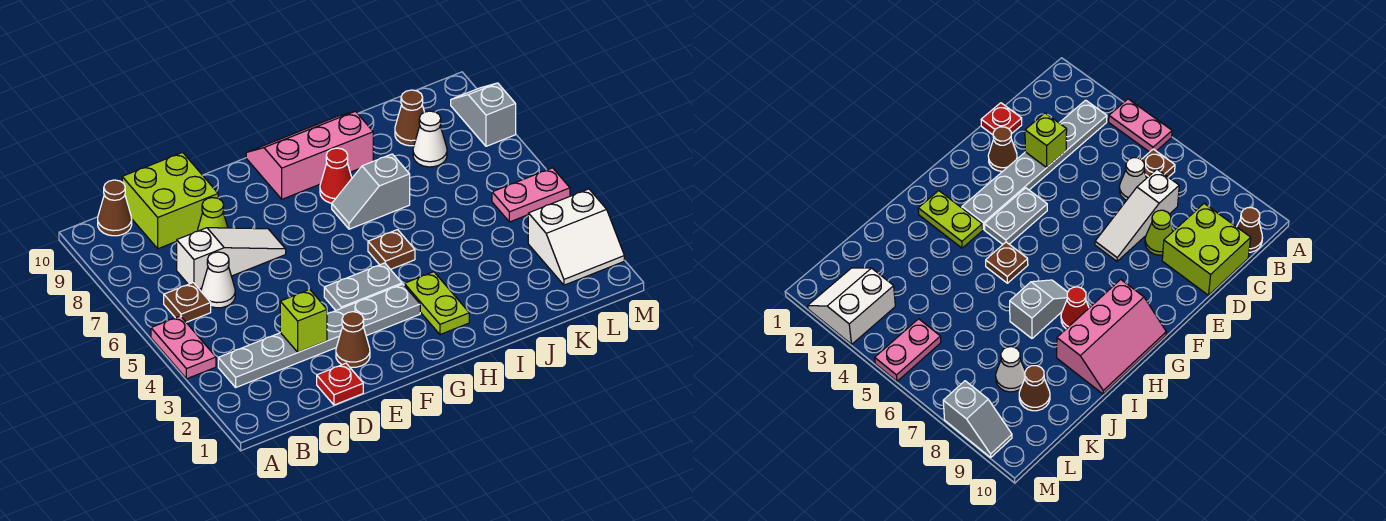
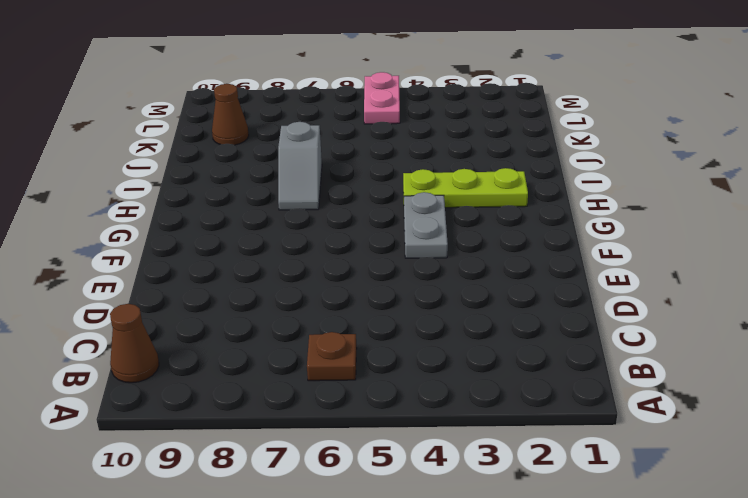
lime plate H2:H4 level 1 -> lime plate H2:H3 level 1
none -> pink plate A4:A5 level 1
none -> grey plate B3:G3 level 1
none -> white cone C6 level 1

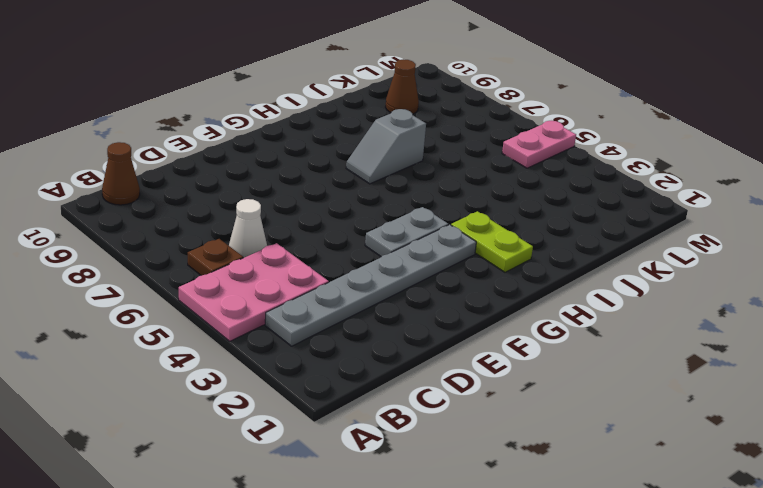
pink plate A4:C5 level 1 -> pink plate A4:A5 level 1
none -> white slope C7:E7 level 1 top C
none -> lime brick C9:D10 level 1
none -> red plate D1 level 1

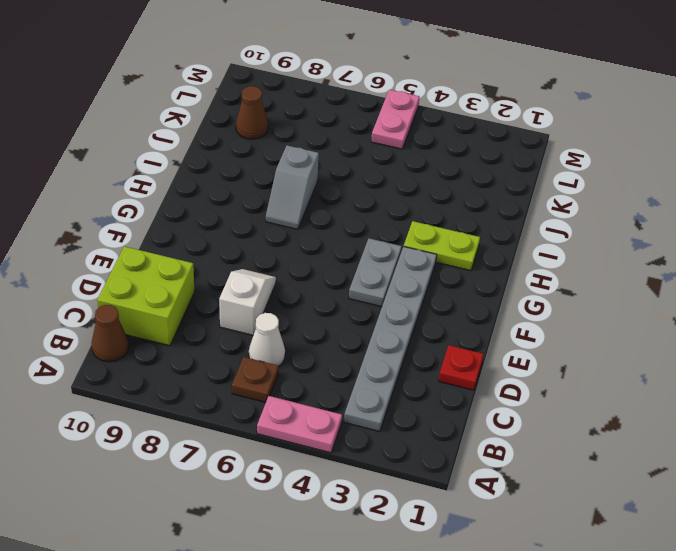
white slope D7:E7 level 1 top D -> white slope C7:E7 level 1 top C
none -> lime cone D8 level 1
none -> brown cone E2 level 1
none -> pink slope G9:I10 level 1 top 9

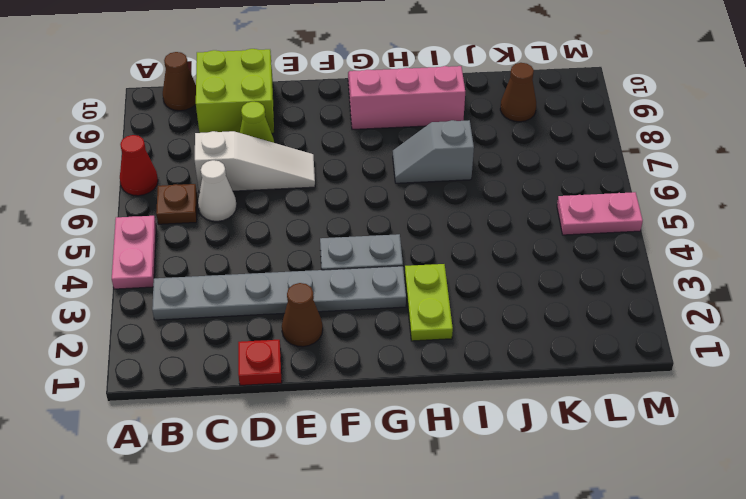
red cone A7 level 1 -> red cone H8 level 1
none -> brown plate H5 level 1
none -> white cone K8 level 1
none -> white slope L2:M3 level 1 top 3

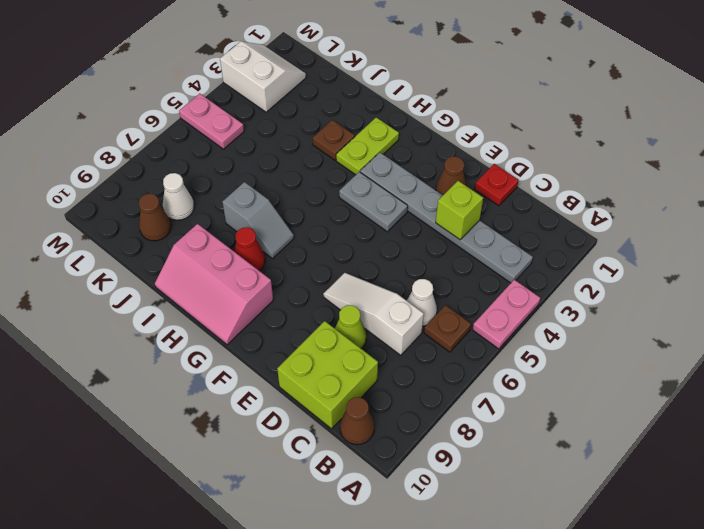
brown plate I3 level 1 -> brown plate H5 level 1
none -> grey slope M8:M9 level 1 top 8

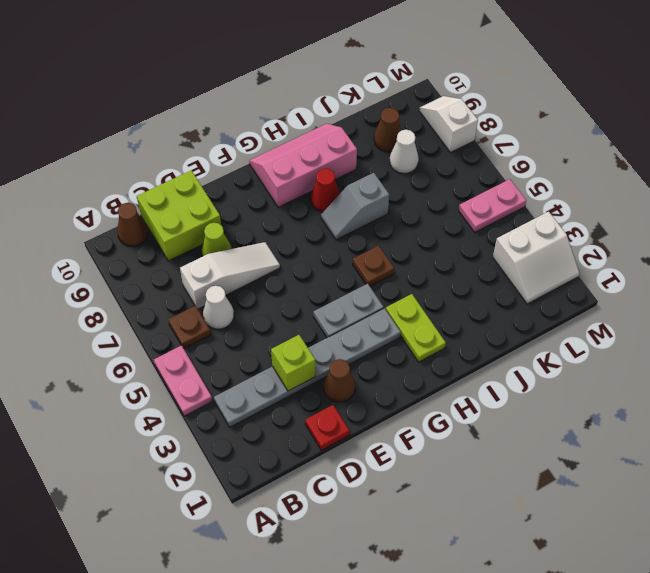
white slope M8:M9 level 1 top 8 -> grey slope M8:M9 level 1 top 8

